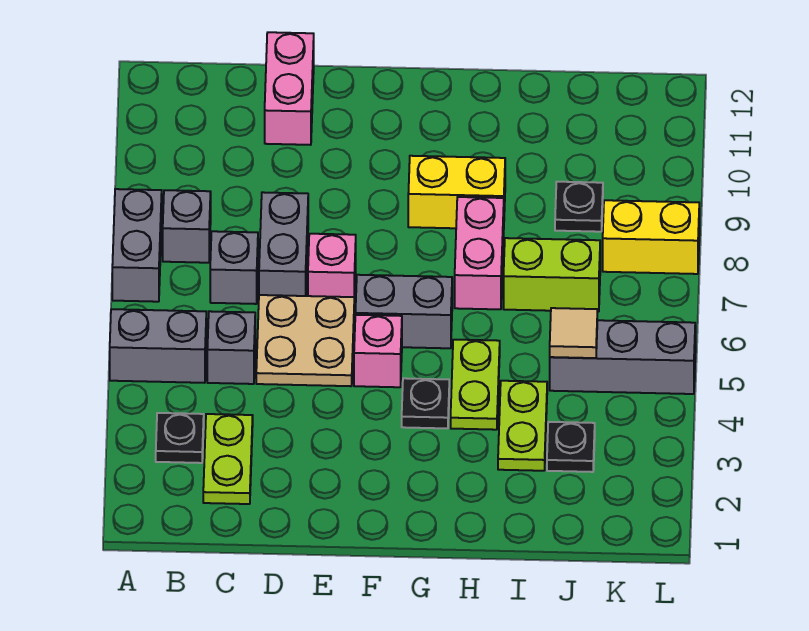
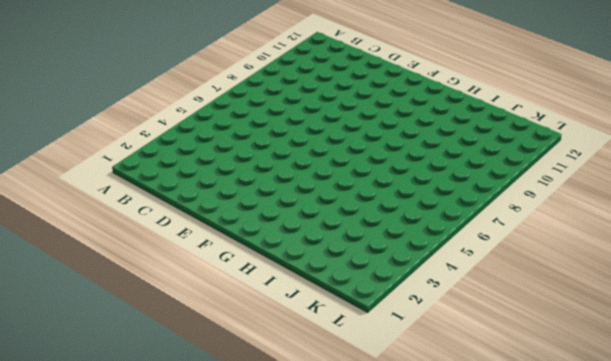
none -> grey brick A5:B5 level 1
none -> grey brick A7:A8 level 1
none -> black plate B3 level 1

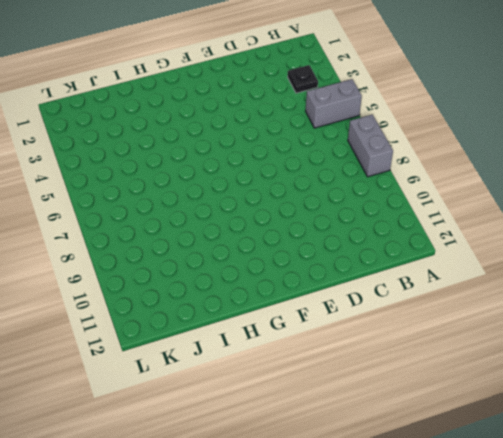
none -> grey brick B8 level 1
none -> lime plate C2:C3 level 1
none -> grey brick C5 level 1

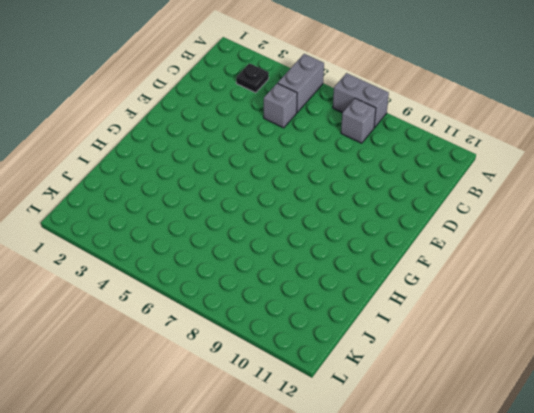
none -> lime plate C2:C3 level 1
none -> grey brick C7 level 1
none -> tan plate D5:E6 level 1

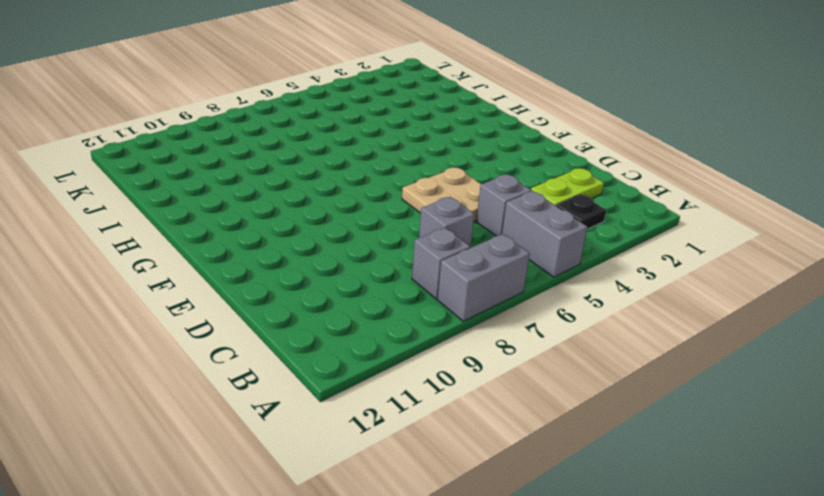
none -> grey brick D7:D8 level 1
none -> pink brick D11:D12 level 1
none -> pink brick E7 level 1

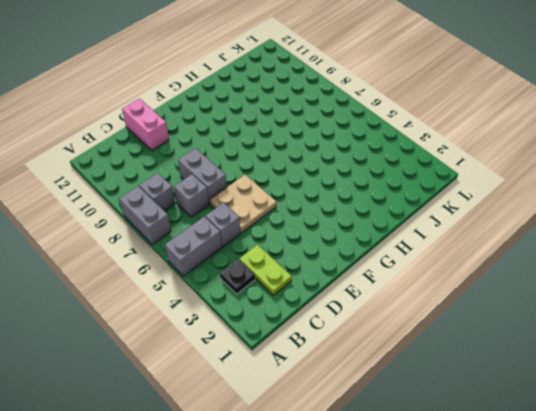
none -> pink brick E7 level 1
none -> pink brick F5 level 1
none -> grey brick F6:G6 level 1

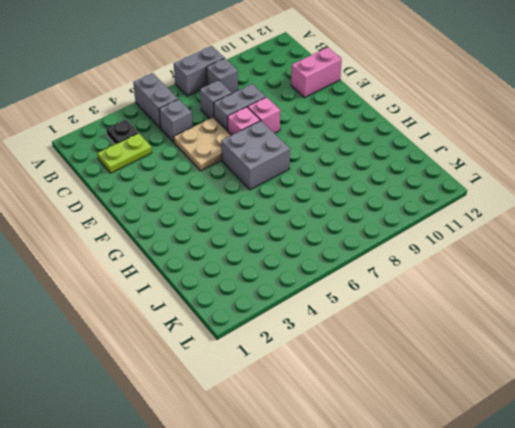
pink brick E8 level 1 -> pink brick F5 level 1
grey brick F6:G7 level 1 -> grey brick F6:G6 level 1
none -> black plate G4 level 1
none -> yellow brick G9:H9 level 1
none -> lime plate H4:H5 level 1

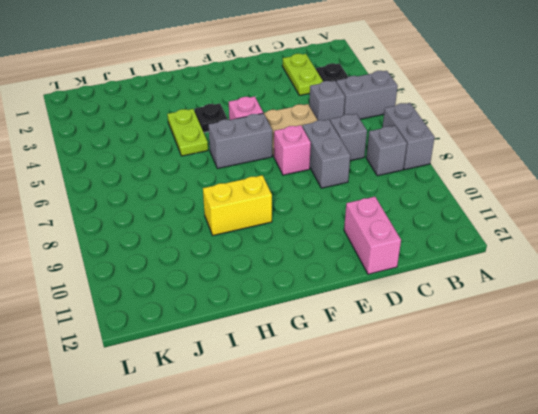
none -> pink brick H7:H8 level 1
none -> lime plate I3:I4 level 1
none -> lime brick I7:J7 level 1

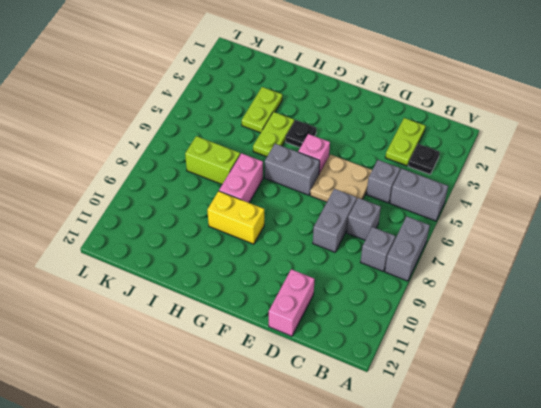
none -> pink brick E7 level 1
none -> black plate J3 level 1
none -> grey brick J5:L5 level 1

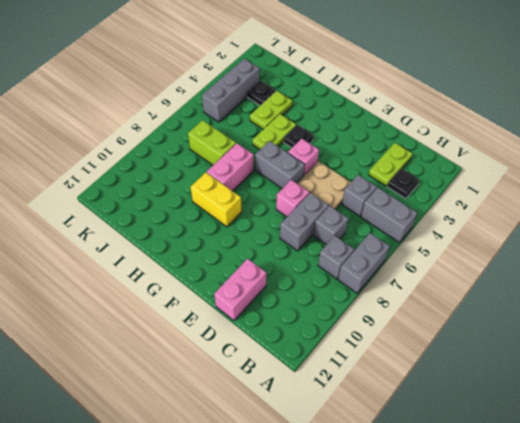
grey brick K3:K5 level 1 -> grey brick J5:L5 level 1
none -> black plate J9 level 1
none -> yellow brick K8:L8 level 1
none -> tan tile J5 level 2

